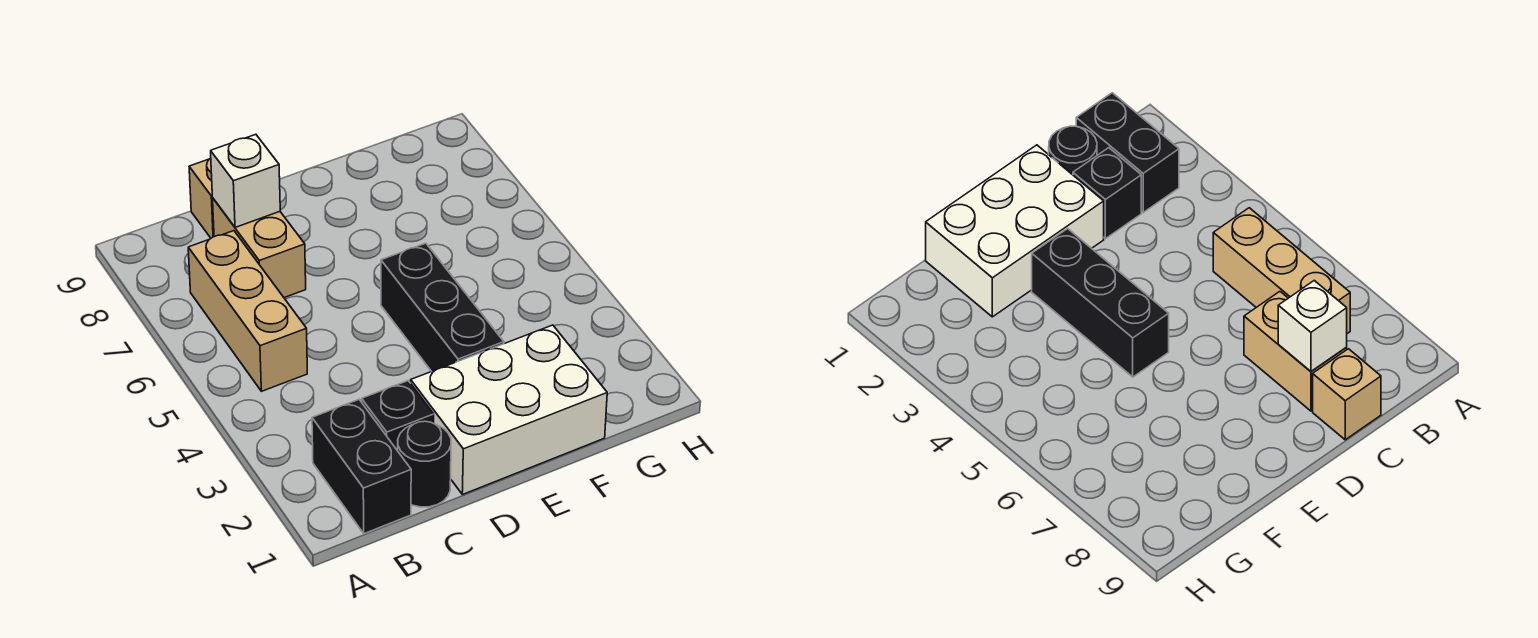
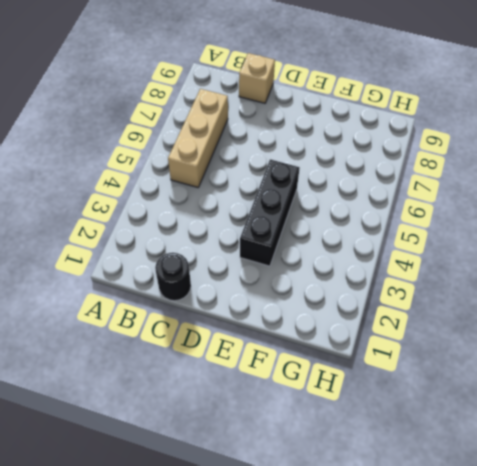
none -> black brick B1:B2 level 1
none -> black brick C2 level 1

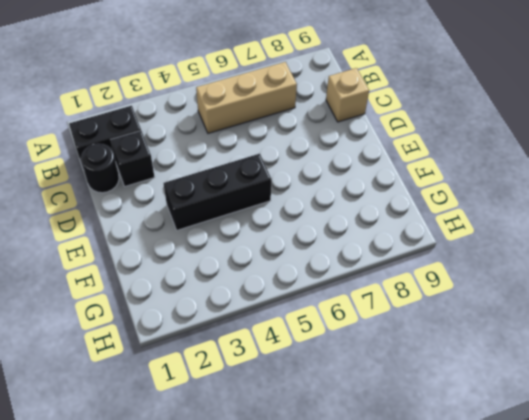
none -> tan brick C7:C8 level 1
none -> white brick D1:F2 level 1

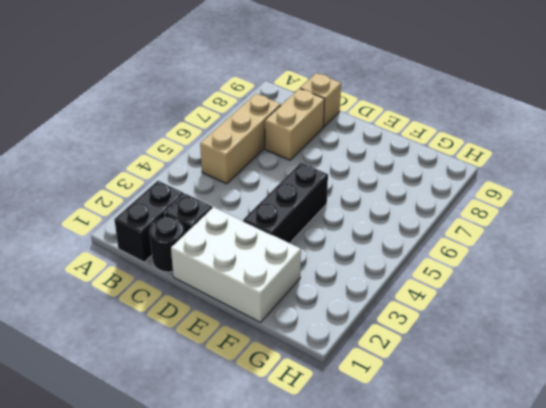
none -> white brick C8 level 2

